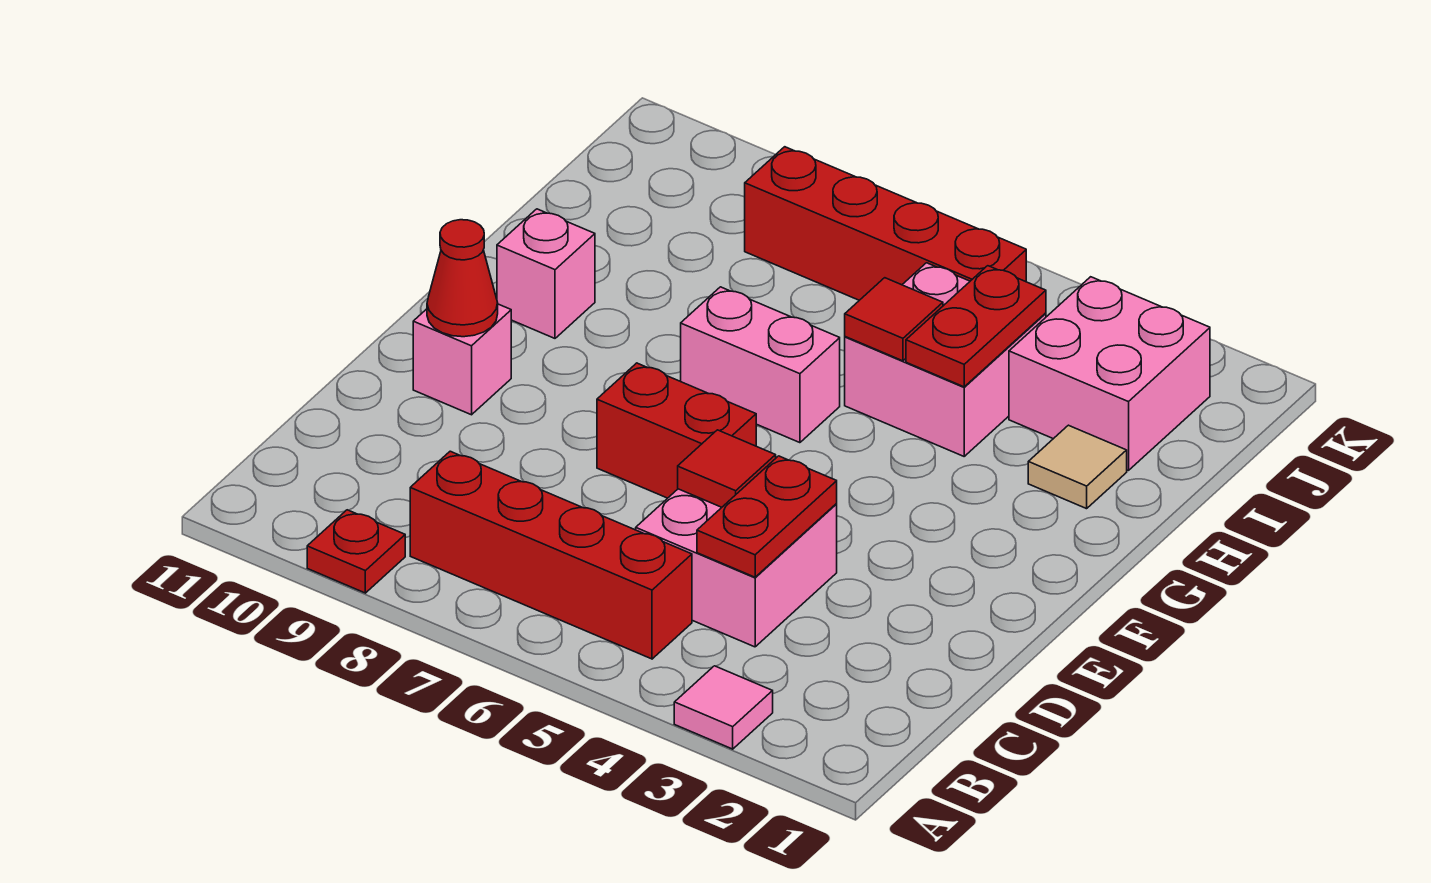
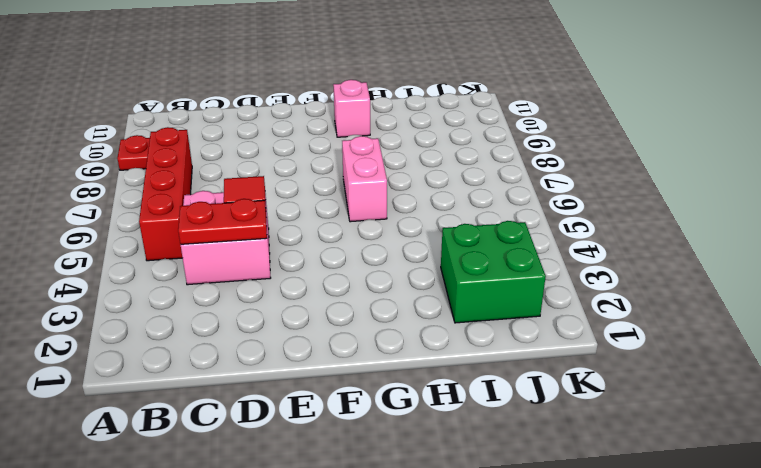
green brick I2:J3 level 1 -> pink brick I2:J3 level 1
none -> pink tile A3 level 1
none -> red brick E6:E7 level 1
none -> pink brick E10 level 1

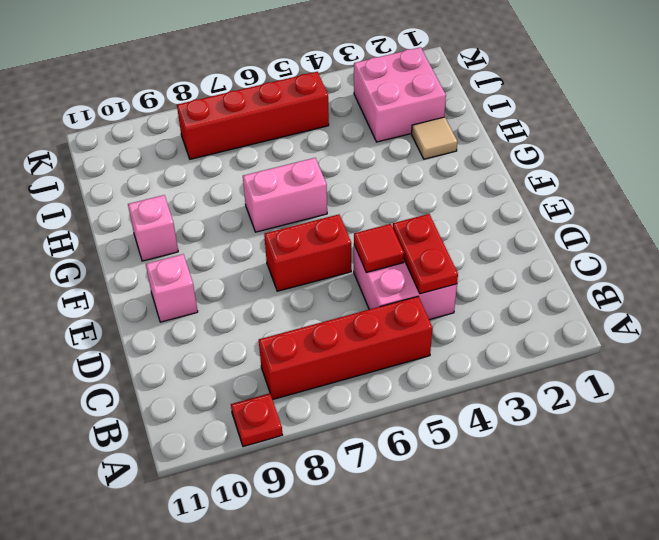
none -> pink tile A3 level 1
none -> pink brick H4:I5 level 1
none -> red cone E10 level 2

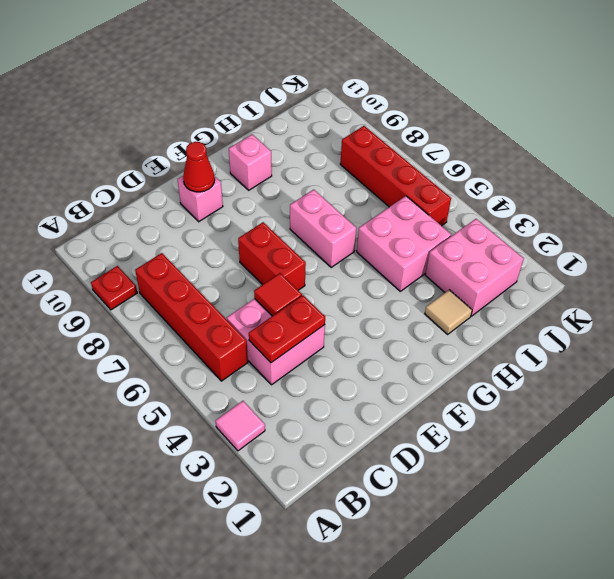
none -> red plate H4:I4 level 2
none -> red tile H5 level 2

